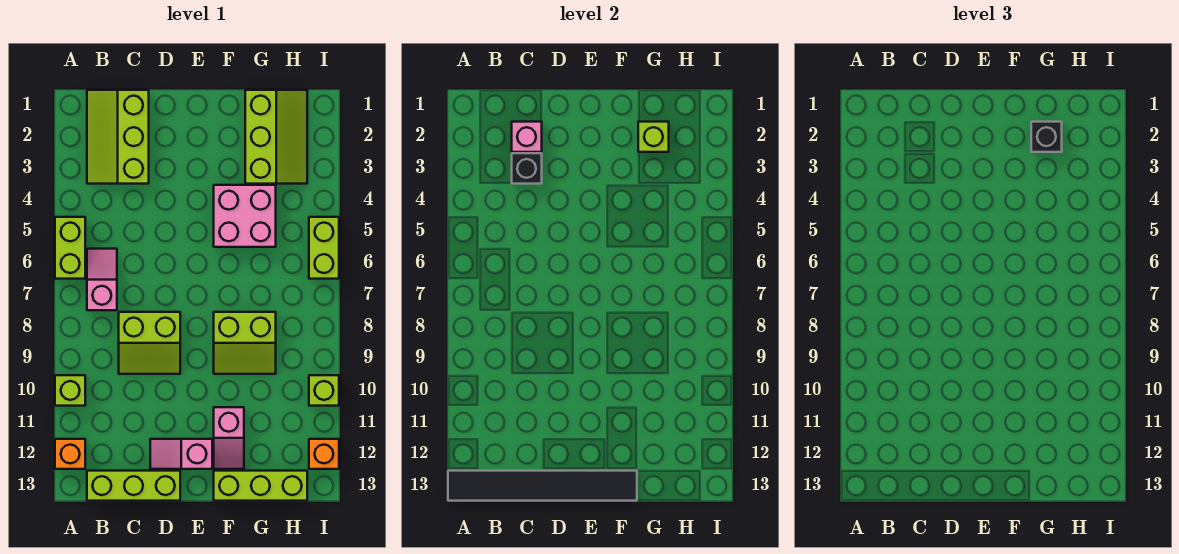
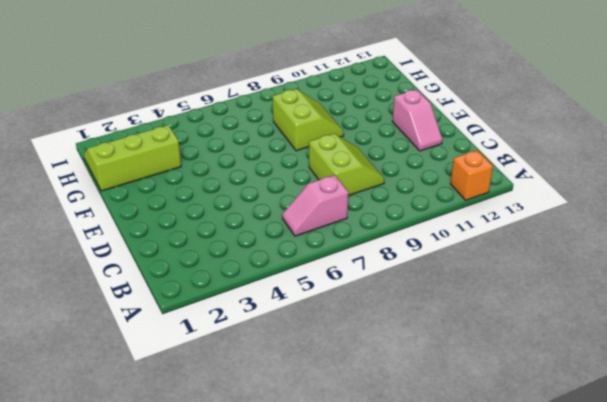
none -> lime brick A5:A6 level 1
none -> lime brick A10 level 1
none -> lime slope B1:C3 level 1 top C

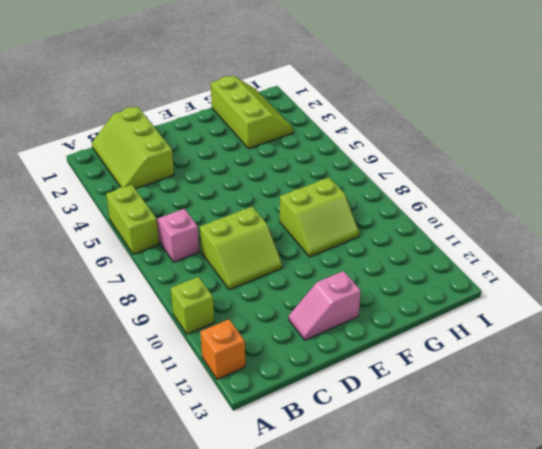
none -> lime brick B13:D13 level 1
none -> pink brick F4:G5 level 1
none -> pink slope F11:F12 level 1 top 11

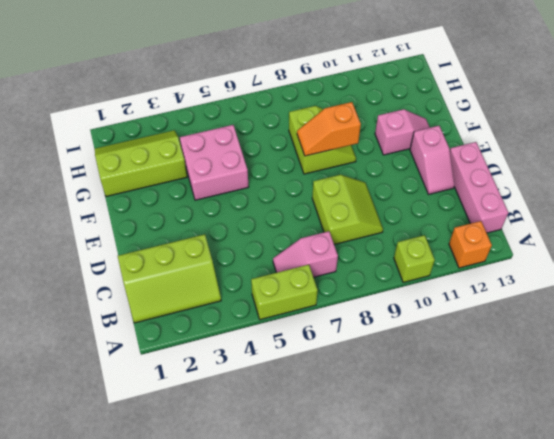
pink brick B13:D13 level 1 -> lime brick B13:D13 level 1
orange slope F8:F9 level 2 top 9 -> none
none -> lime brick F13:H13 level 1
none -> lime brick I5:I6 level 1
none -> lime brick I10 level 1

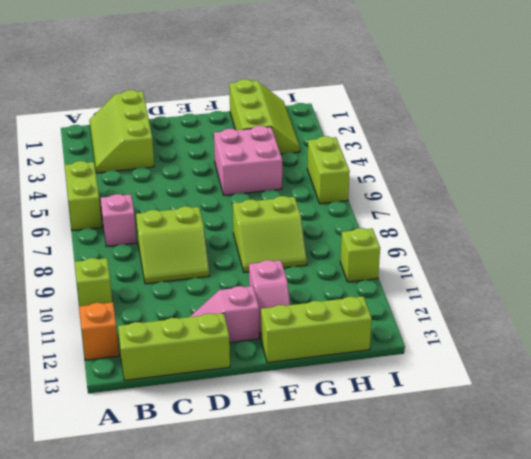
none -> orange brick I12 level 1
none -> black tile A13:F13 level 2
none -> pink brick C2 level 2

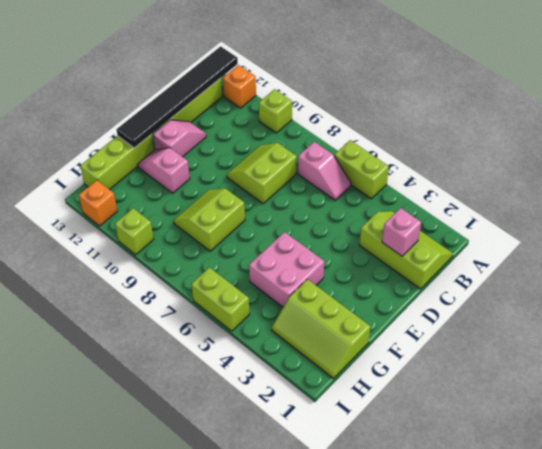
none -> black brick C3 level 2
none -> lime brick G2 level 2
none -> black brick G2 level 3

